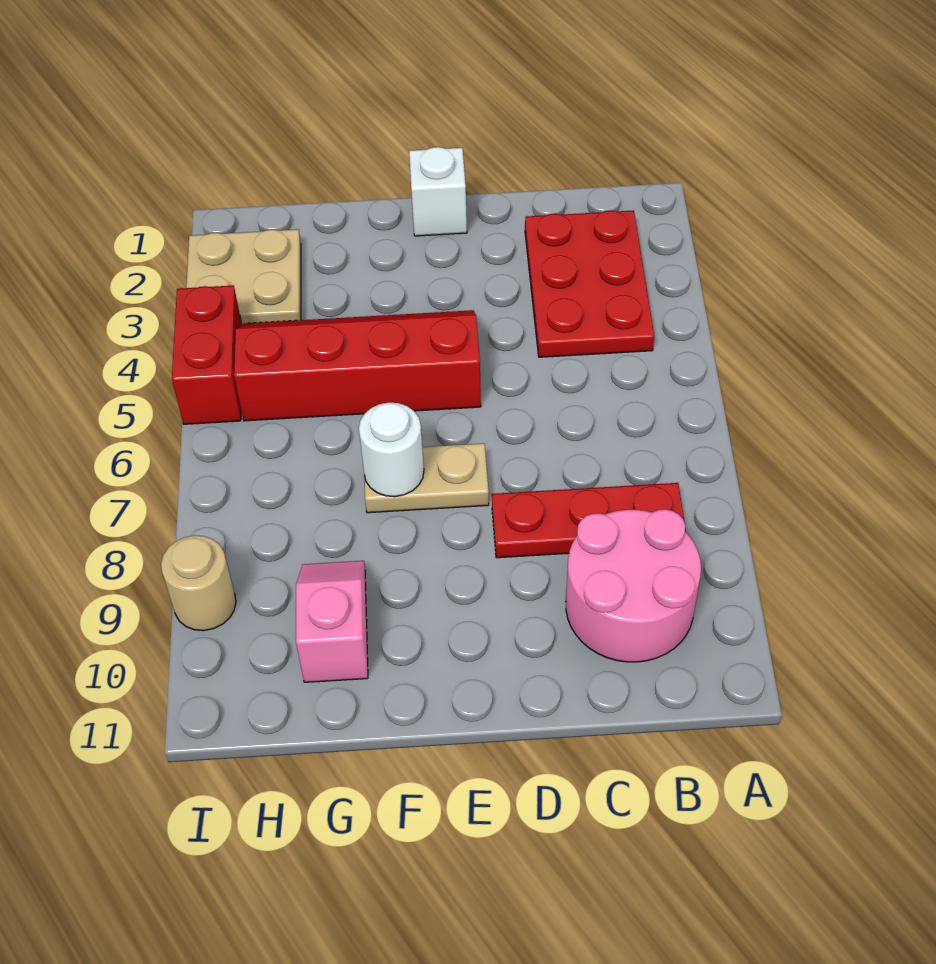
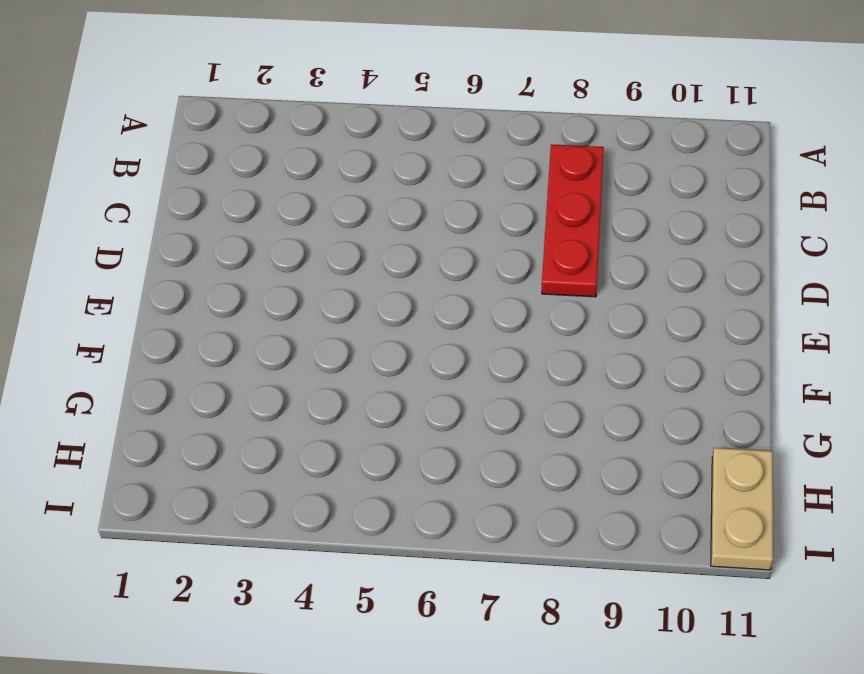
tan plate H11:I11 level 1 -> tan plate E7:F7 level 1
none -> red plate B2:C4 level 1
none -> pink round brick B9:C10 level 1

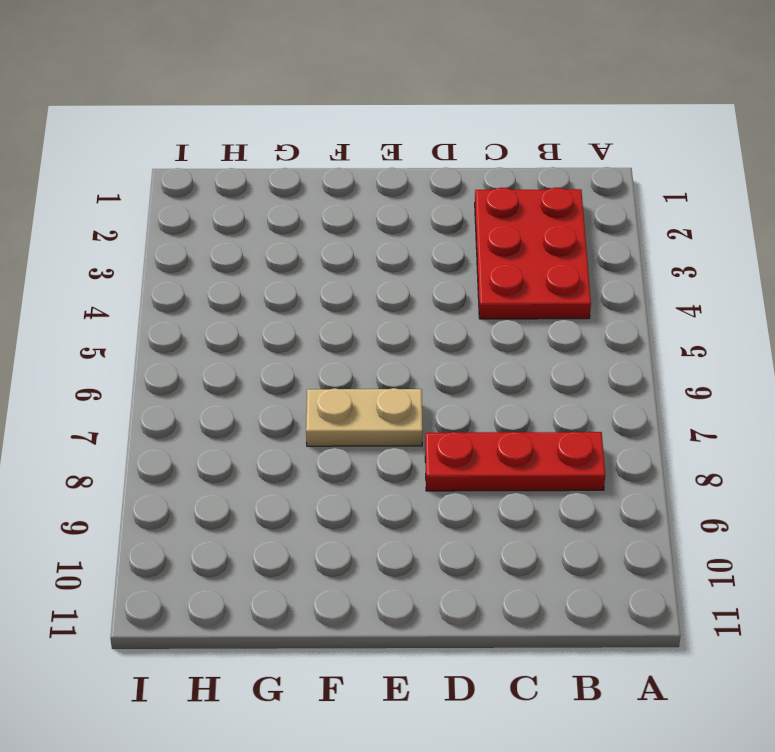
none -> pink round brick B9:C10 level 1
none -> white brick E1 level 1

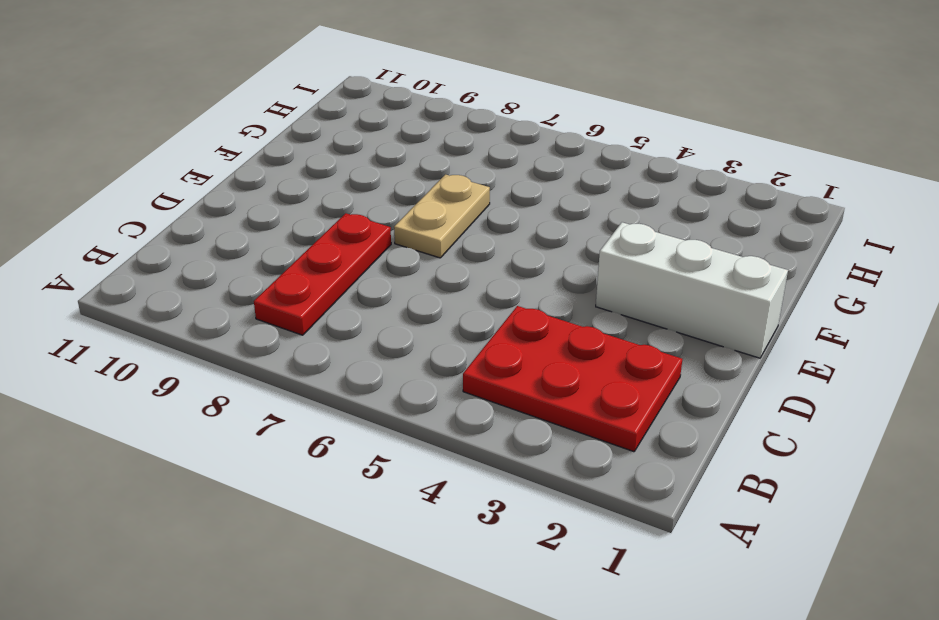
white brick E1:E3 level 1 -> white brick E1 level 1
none -> pink round brick B9:C10 level 1
none -> red slope E4:H5 level 1 top 5

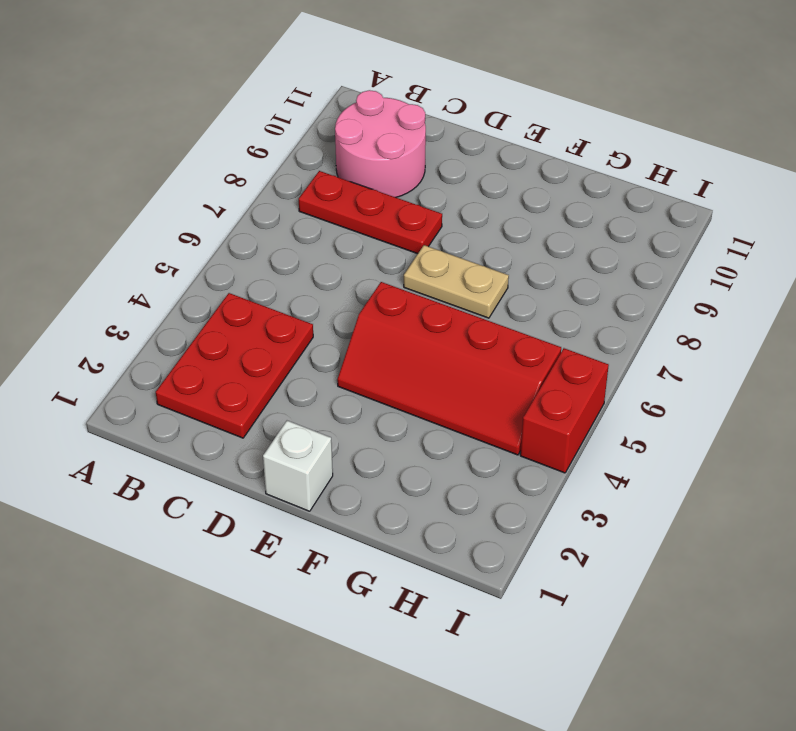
none -> pink slope G9:G10 level 1 top 10
none -> tan plate H2:I3 level 1

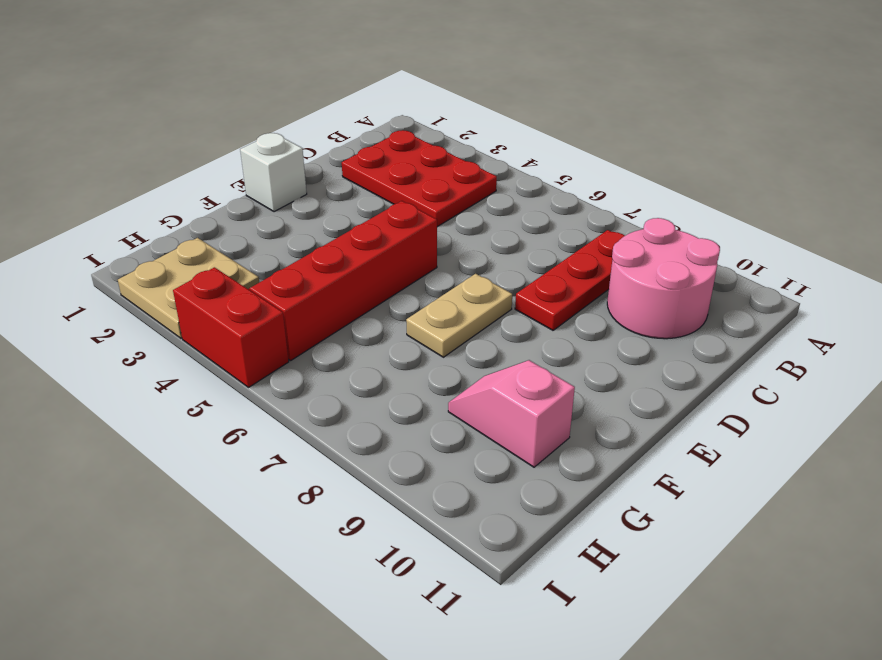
none -> tan round brick I9 level 1
none -> white round brick F7 level 2

